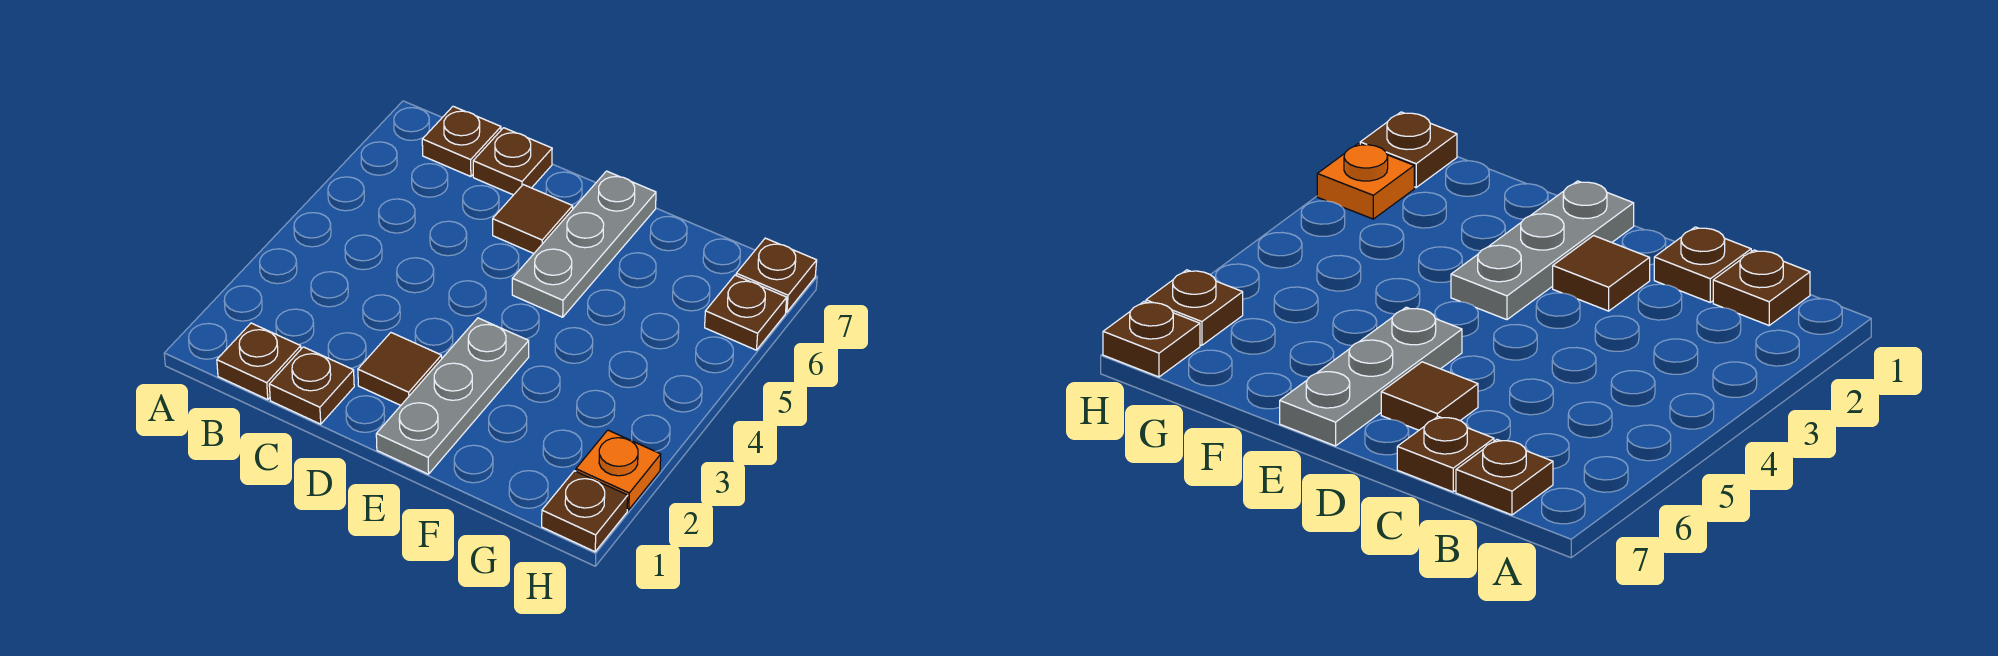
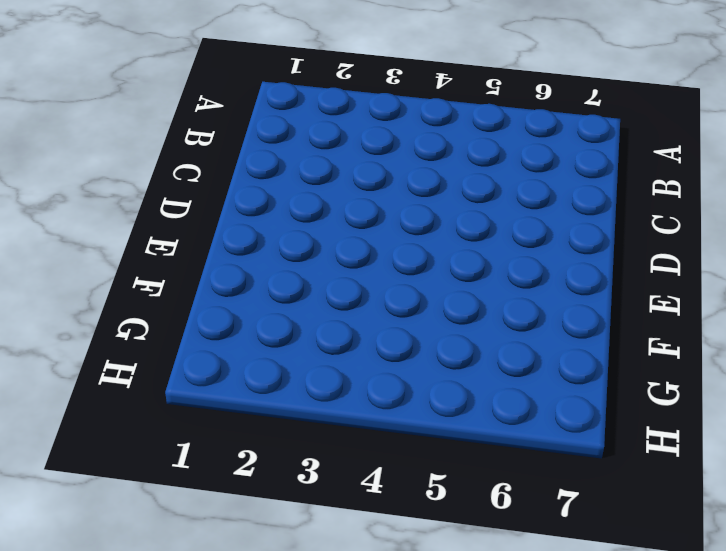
none -> brown plate B1 level 1
none -> brown plate B7 level 1
none -> brown plate C1 level 1

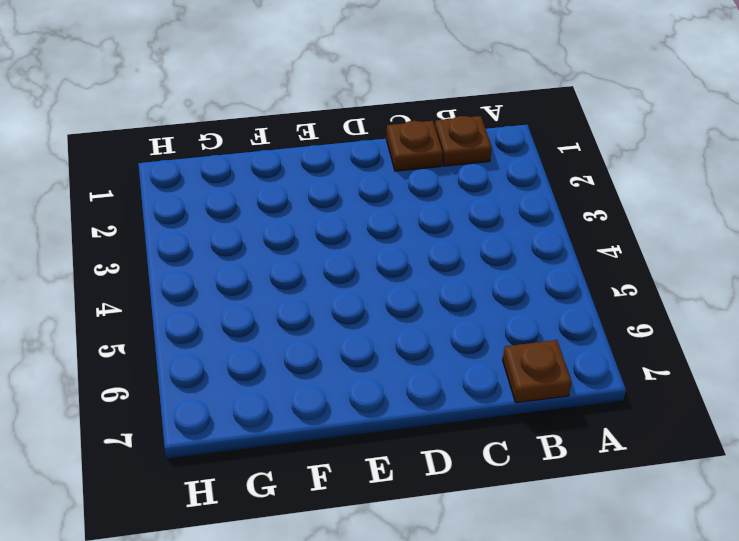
none -> brown plate C7 level 1
none -> brown tile D2 level 1
none -> brown tile D6 level 1

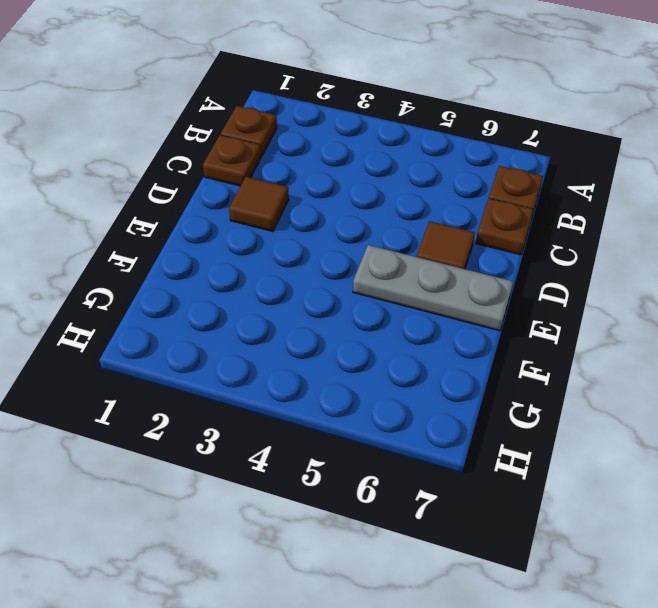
none -> grey plate E1:E3 level 1
none -> brown plate H1 level 1
none -> orange plate H2 level 1

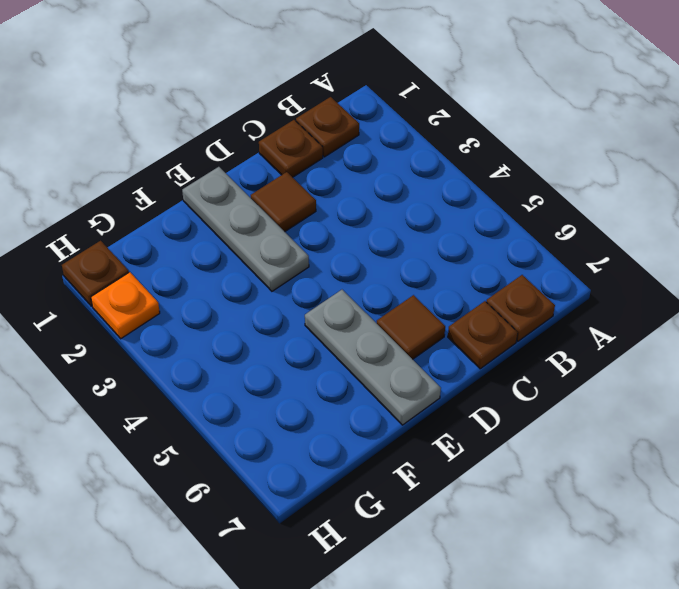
none -> brown plate H6 level 1
none -> brown plate H7 level 1

